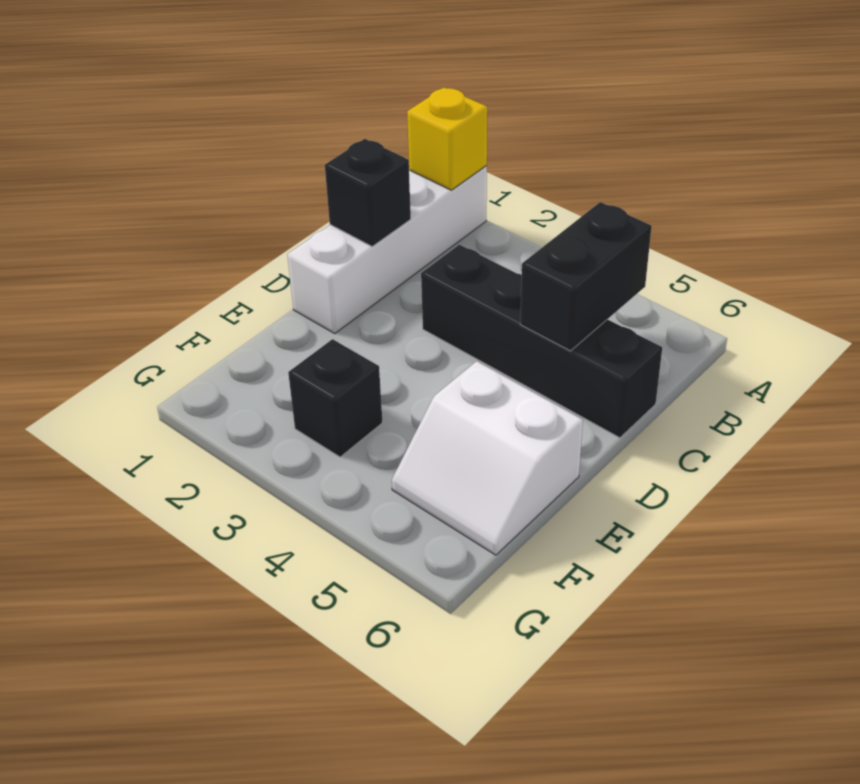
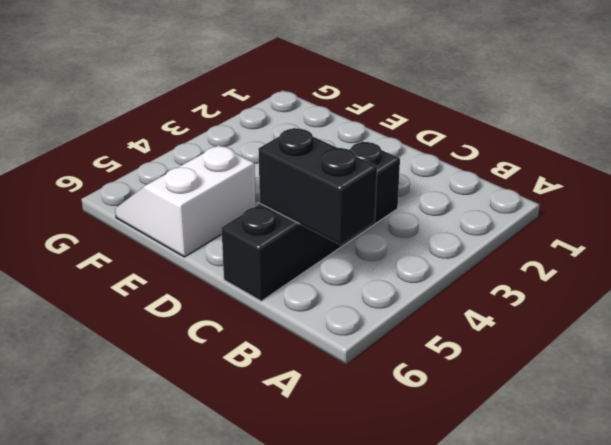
none -> white brick A1:D1 level 1
none -> black brick F3 level 1

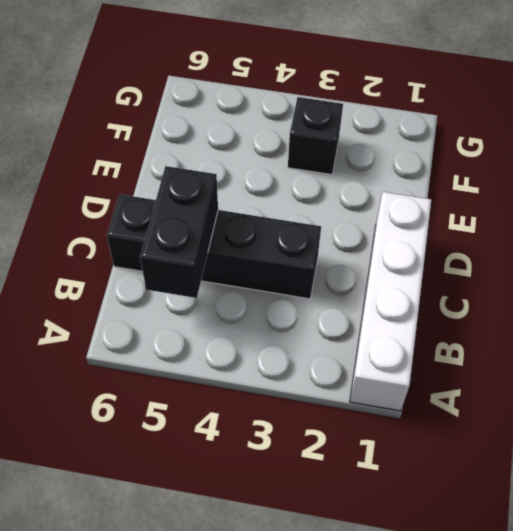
none -> white slope E5:F6 level 1 top E
none -> yellow brick A1 level 2

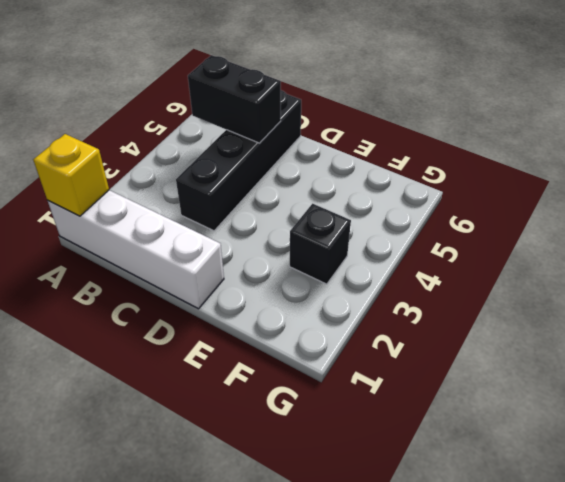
none -> white slope E5:F6 level 1 top E
none -> black brick C1 level 2

